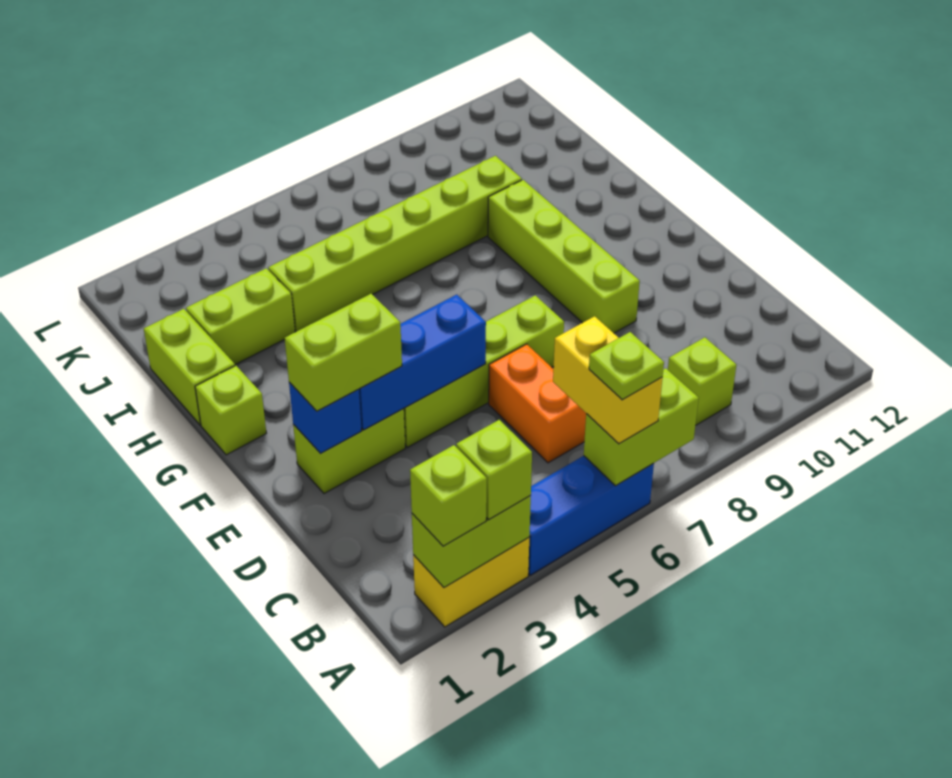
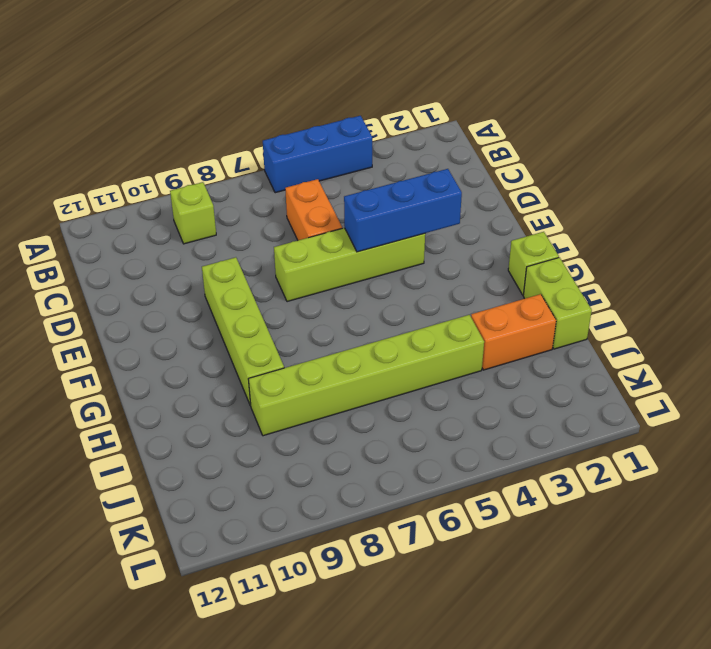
orange brick I2:I3 level 1 -> lime brick I2:I3 level 1
none -> yellow brick A2:A3 level 1
none -> lime brick E2:E3 level 1
none -> lime brick A2:A3 level 2

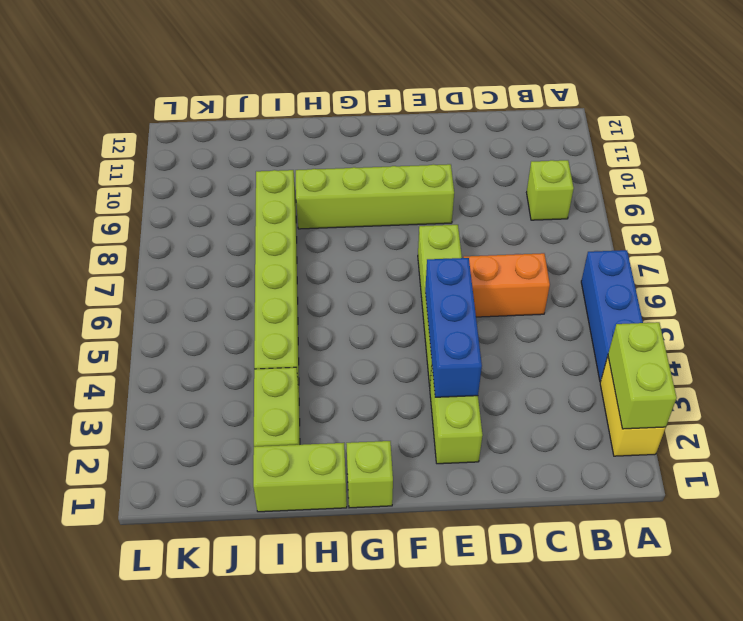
none -> lime brick A6:A7 level 2
none -> blue brick E2 level 2
none -> lime brick A2 level 3

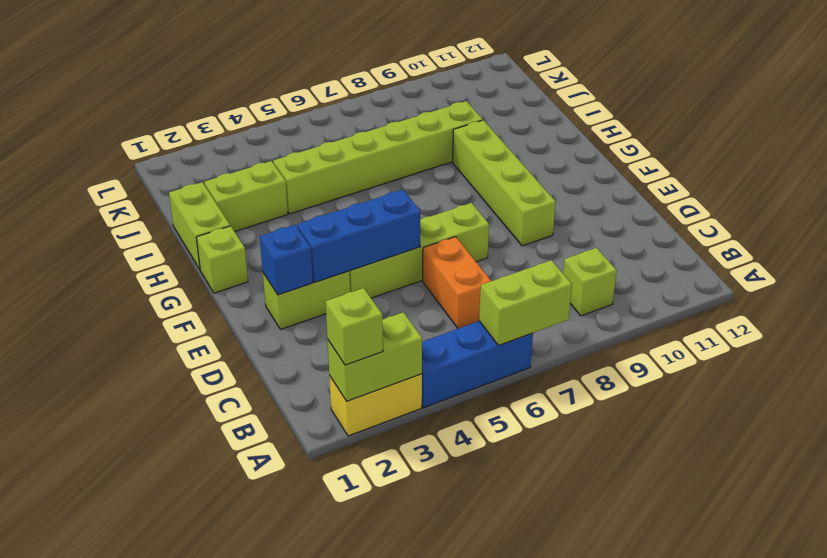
none -> lime brick A3 level 3
none -> yellow brick A6:B6 level 3
none -> lime brick E2:E3 level 3

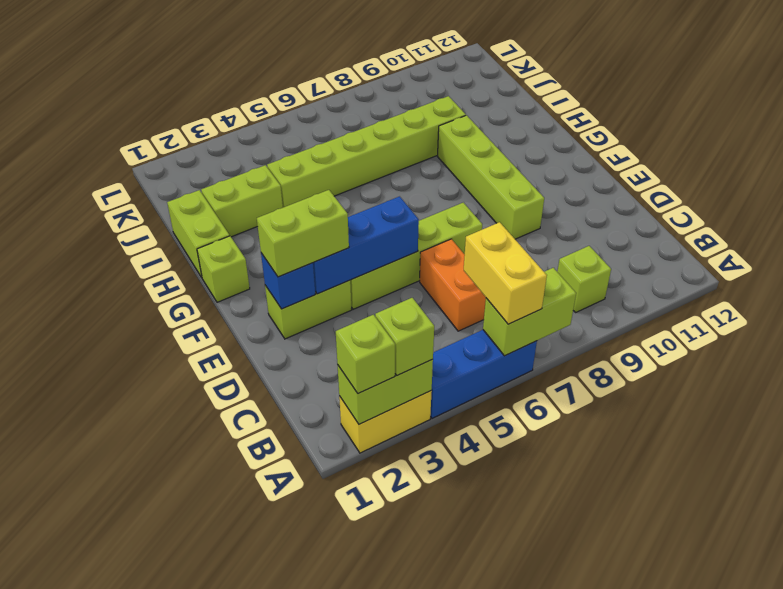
none -> lime plate A6 level 4

